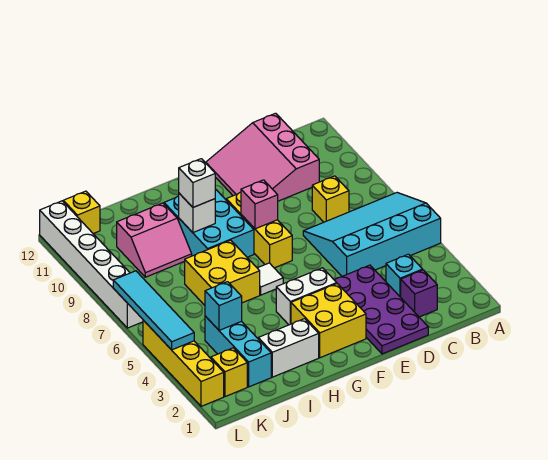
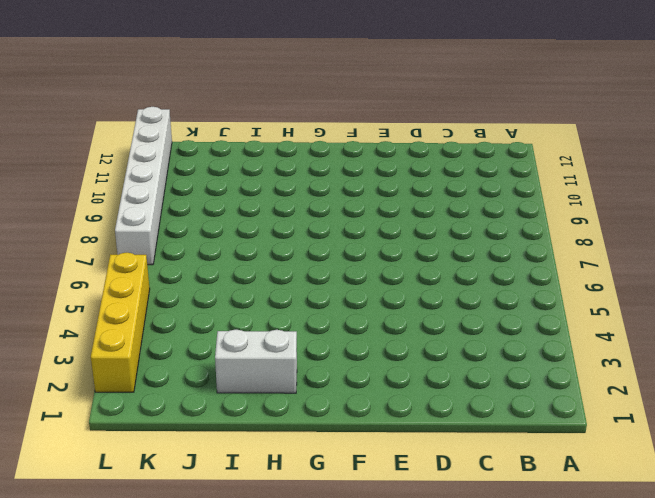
none -> cyan slope A5:D7 level 1 top 5
none -> purple brick C2 level 1
none -> cyan brick C3 level 1

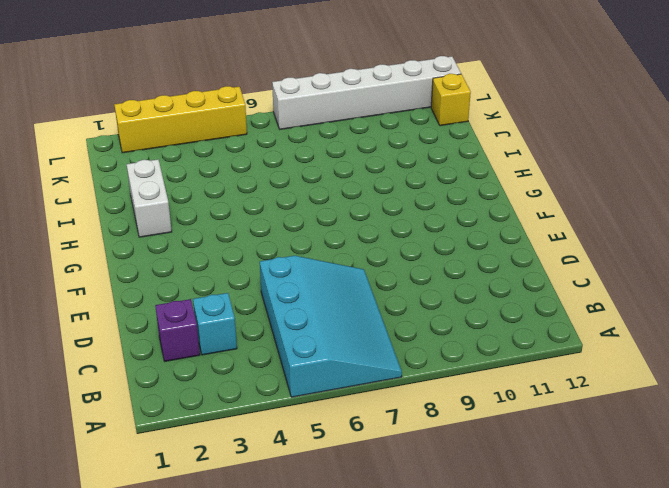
none -> yellow brick C8 level 1
none -> pink slope C10:E12 level 1 top C
none -> purple plate D1:E4 level 1

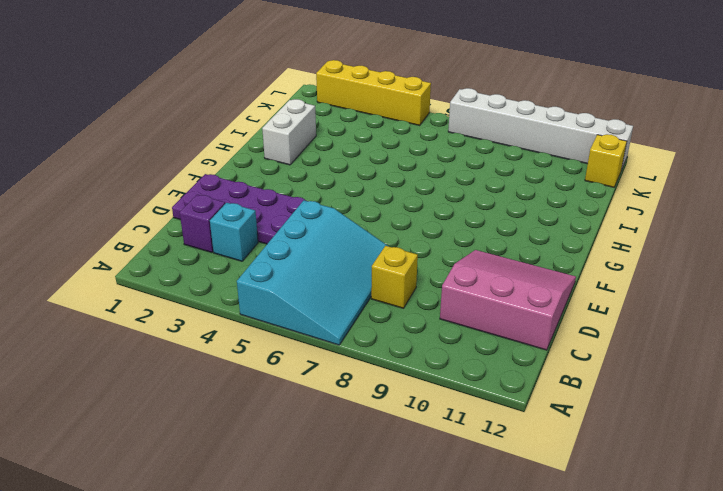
none -> yellow brick F2:G3 level 1
none -> white brick F4:G4 level 1
none -> yellow brick F7:F9 level 1

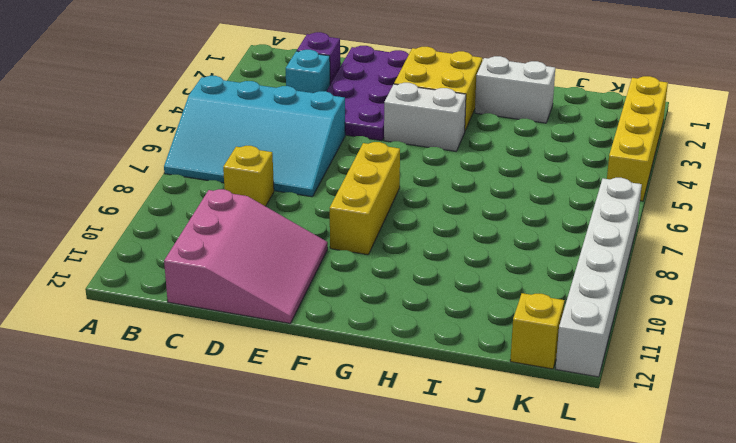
none -> white tile G6 level 1
none -> cyan brick G8:H10 level 1
none -> yellow brick H6:I7 level 1

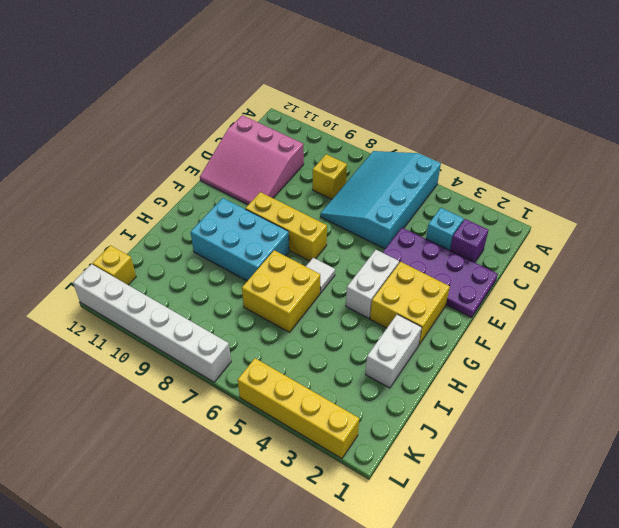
none -> pink slope I9:J10 level 1 top 10
none -> cyan brick J2:J4 level 1
none -> yellow brick K2 level 1

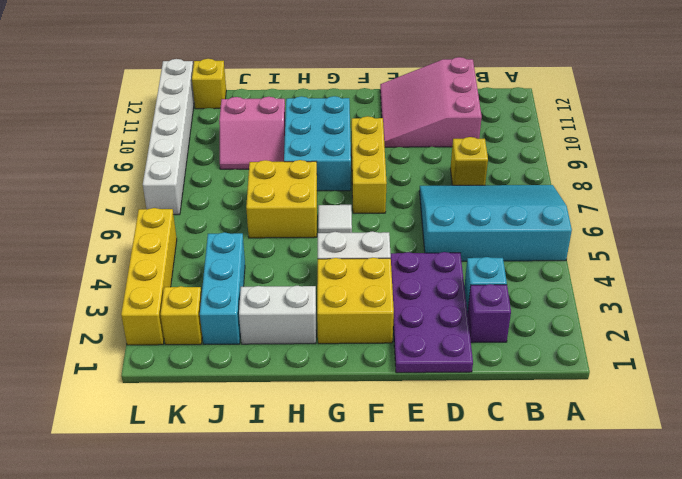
none -> pink brick F8 level 2
none -> white brick H9 level 2
none -> cyan brick J4 level 2

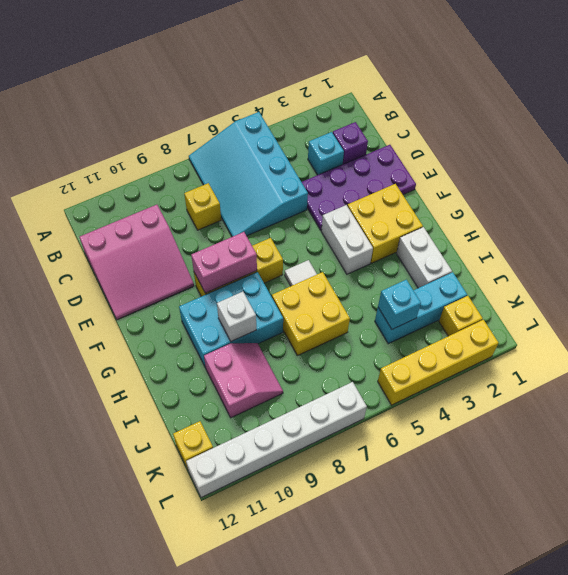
pink brick F8:F9 level 2 -> pink brick F8 level 2
none -> cyan tile L4:L7 level 2
none -> white brick H9 level 3

